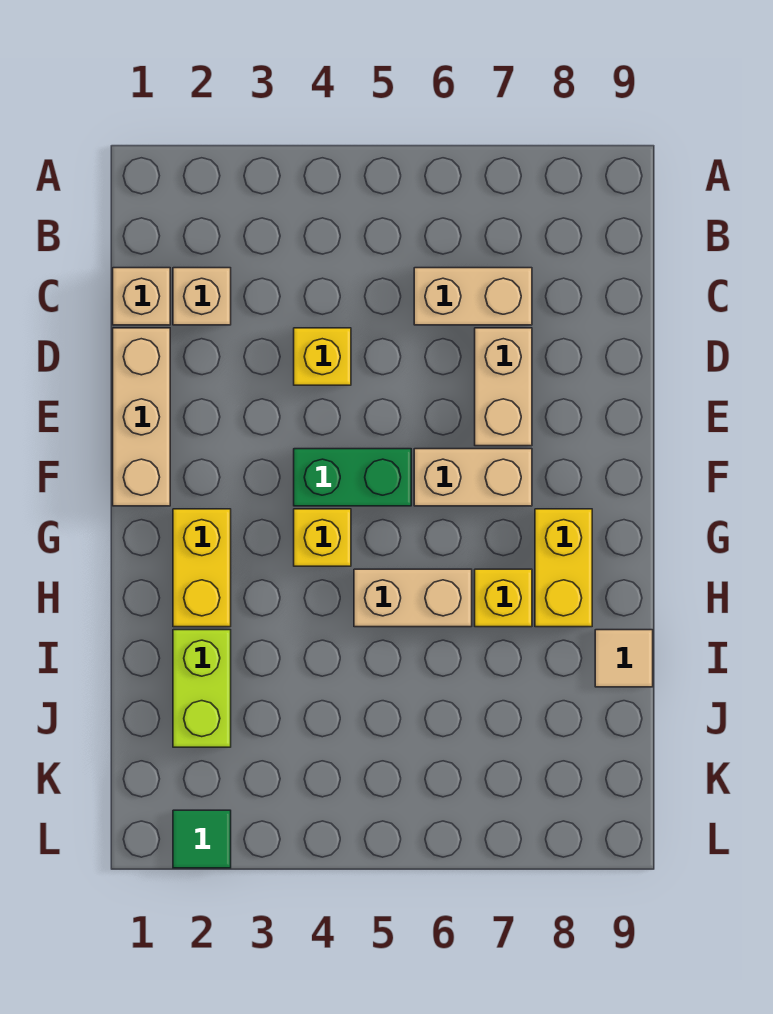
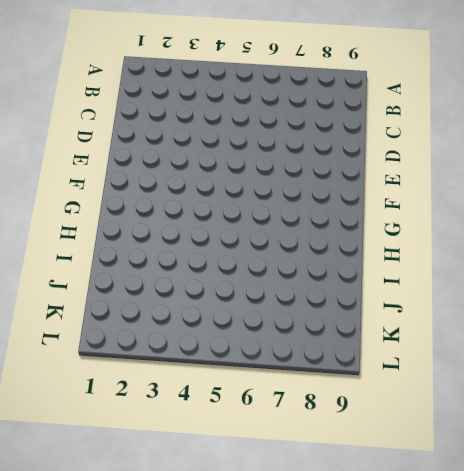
none -> tan brick C1 level 1
none -> tan brick C2 level 1
none -> tan brick C6:C7 level 1

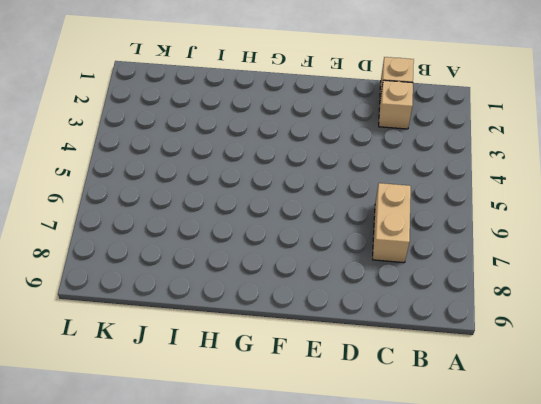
none -> tan brick D1:F1 level 1
none -> yellow brick D4 level 1
none -> tan brick D7:E7 level 1

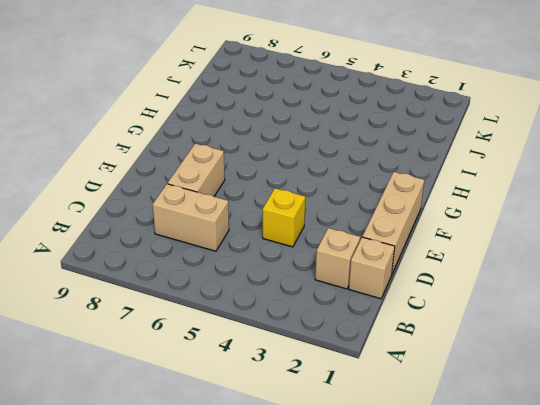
none -> green brick F4:F5 level 1
none -> tan brick F6:F7 level 1
none -> yellow brick G2:H2 level 1

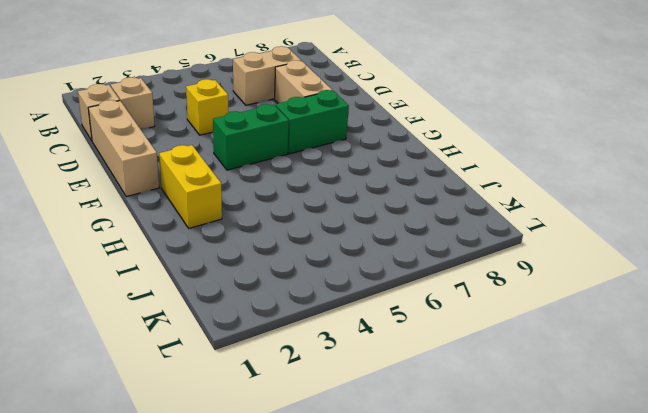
green brick F6:F7 level 1 -> tan brick F6:F7 level 1
none -> yellow brick G4 level 1
none -> yellow brick G8:H8 level 1
none -> tan brick H5:H6 level 1

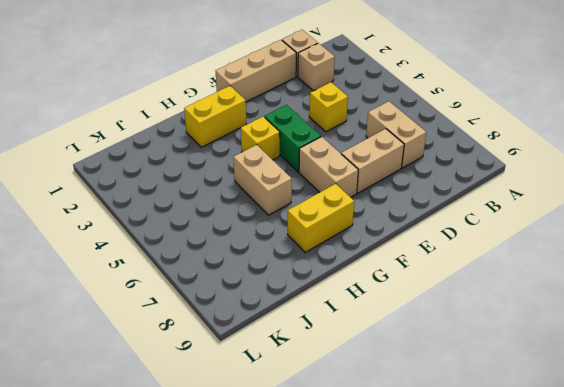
none -> yellow brick H7 level 1
none -> lime brick I2:J2 level 1
none -> tan tile I9 level 1

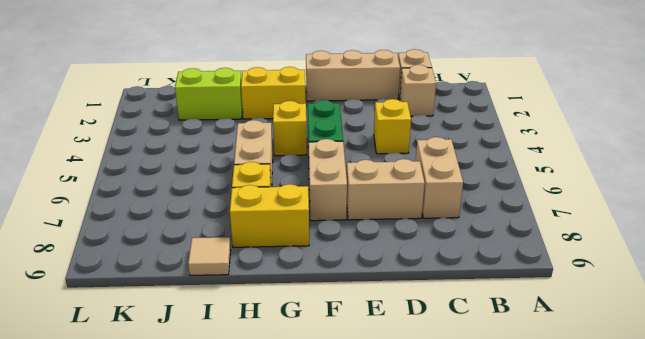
none -> green tile L2 level 1

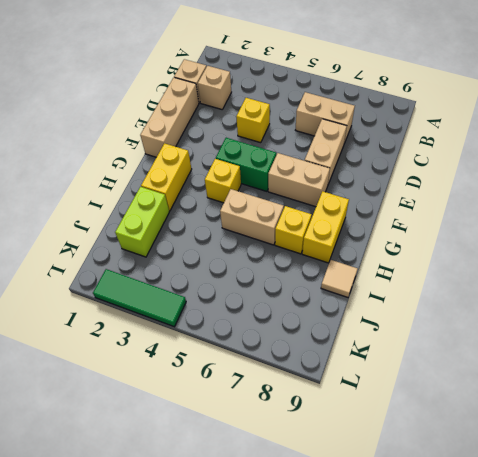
green tile L2:L4 level 1 -> green tile L2 level 1

